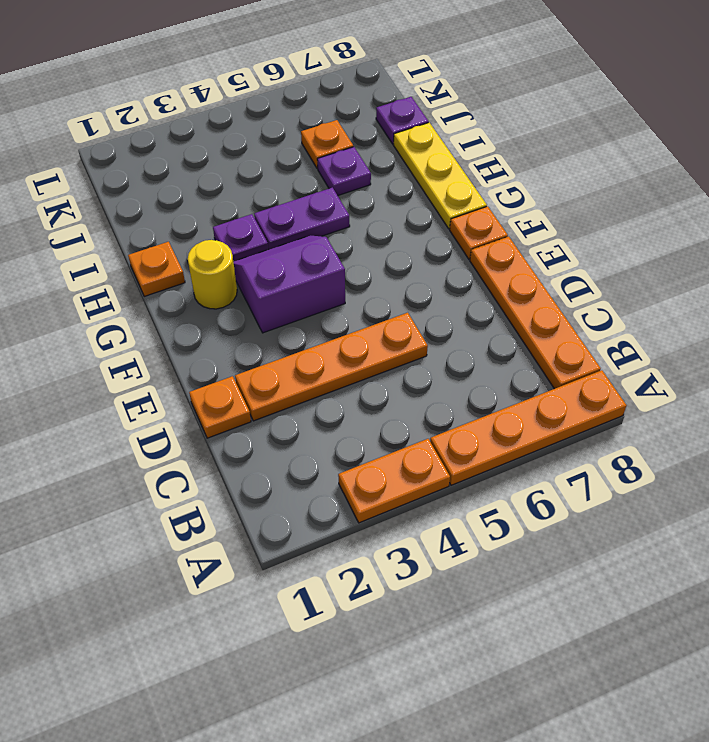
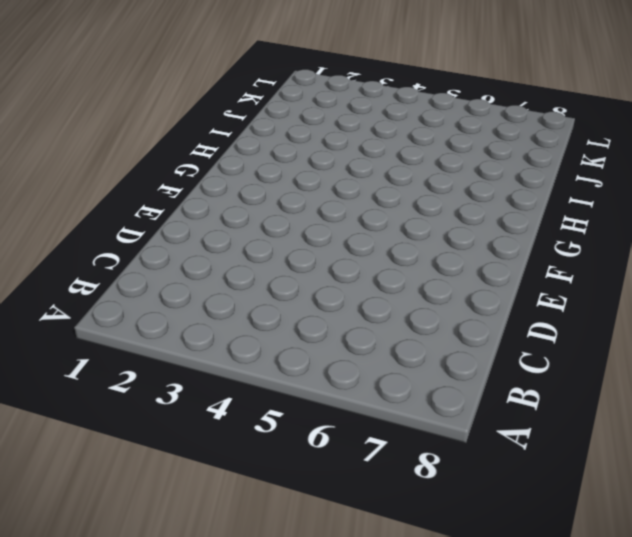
none -> orange plate A3:A4 level 1
none -> orange plate A5:A8 level 1
none -> orange plate B8:E8 level 1

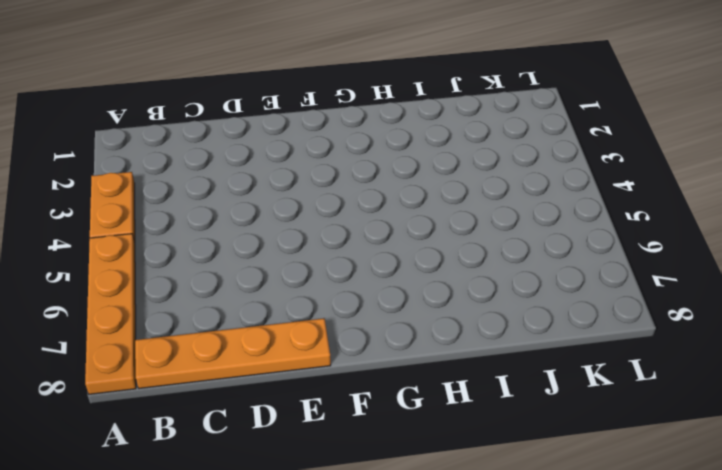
none -> orange plate D1 level 1
none -> orange plate D2:D5 level 1
none -> purple slope F3:G4 level 1 top F

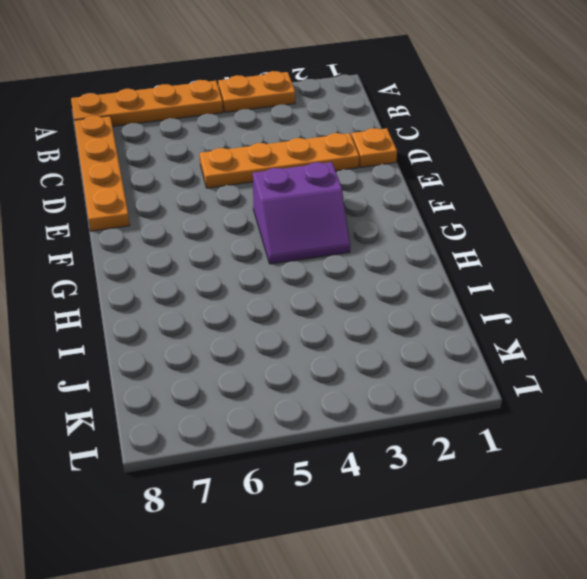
none -> orange plate F8 level 1
none -> yellow round brick G2 level 1
none -> yellow plate G8:I8 level 1

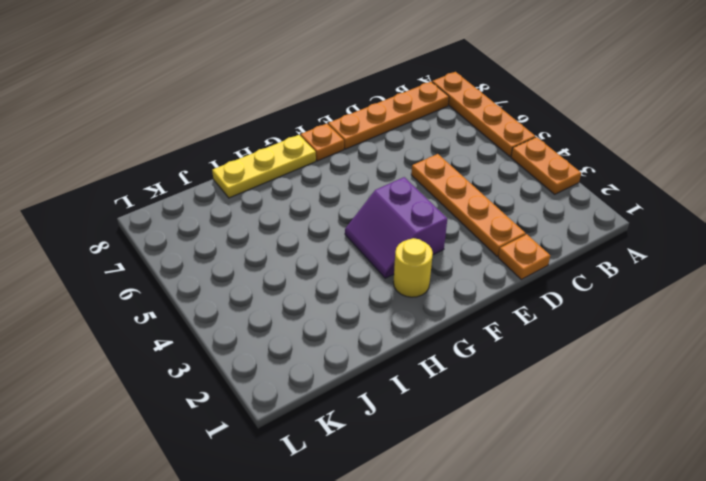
none -> orange plate H1 level 1
none -> purple plate H3 level 1
none -> purple plate H4:H5 level 1

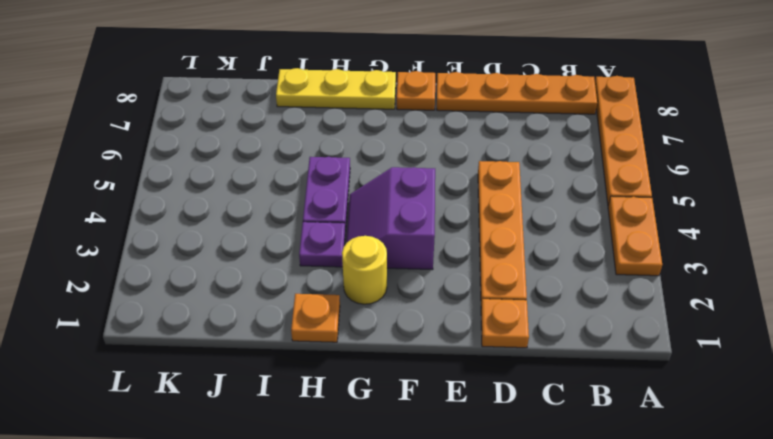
none -> purple plate I6 level 1
none -> orange plate J6 level 1
none -> purple plate J8 level 1

